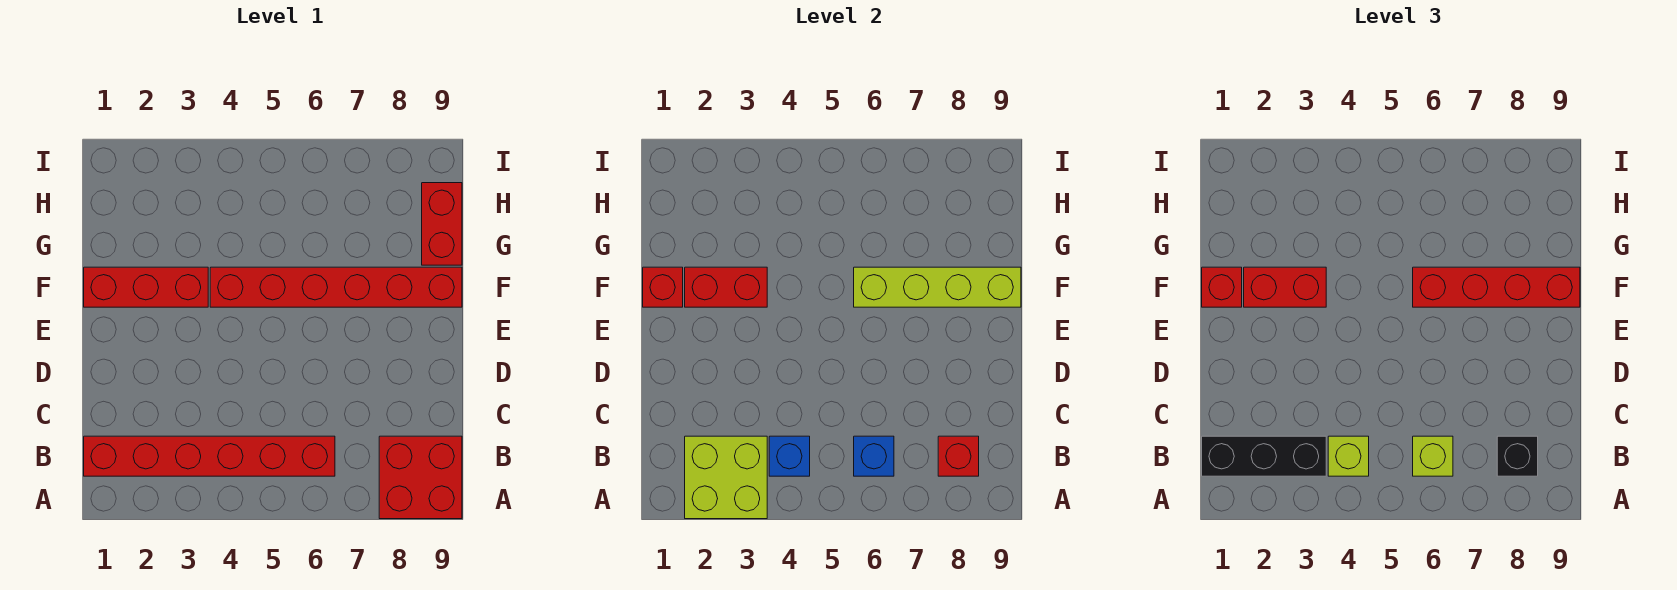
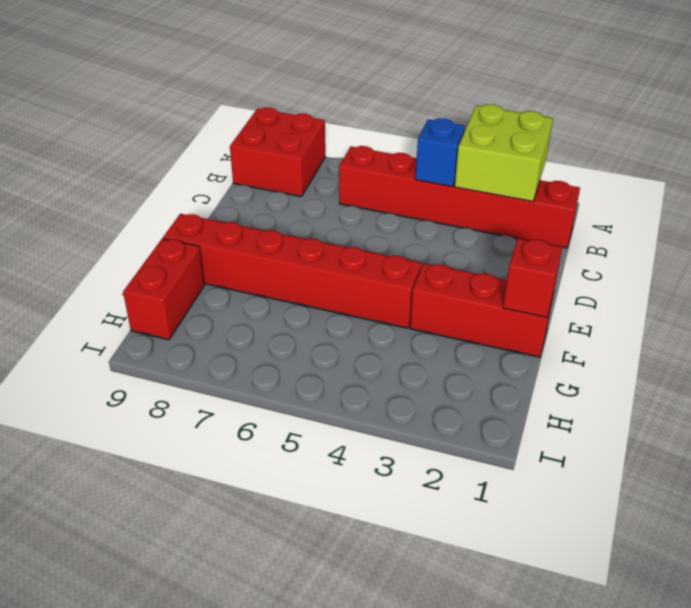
none -> blue brick B6 level 2
none -> red brick B8 level 2
none -> red brick F2:F3 level 2

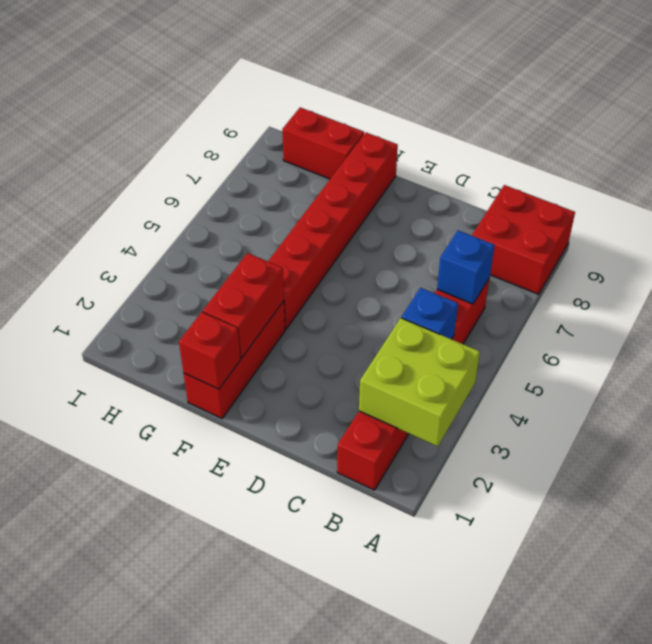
none -> red brick B8 level 2
none -> lime brick F6:F9 level 2
none -> black brick B1:B3 level 3

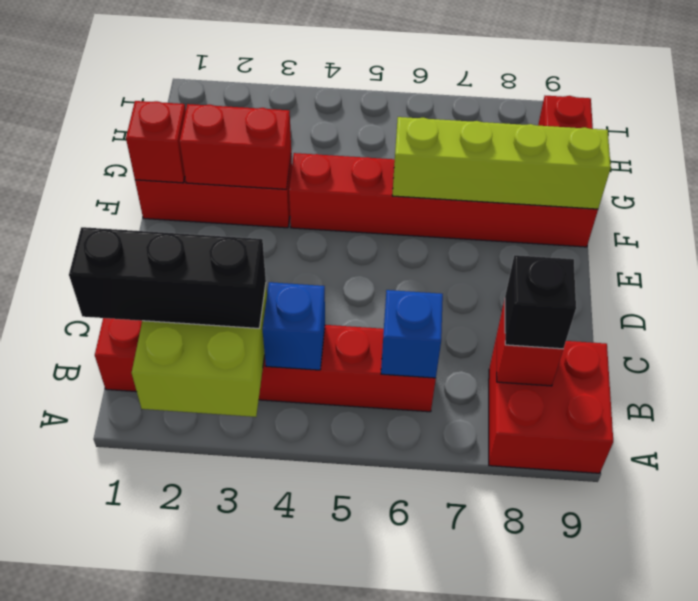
none -> lime brick B4 level 3
none -> lime brick B6 level 3
none -> red brick F1 level 3

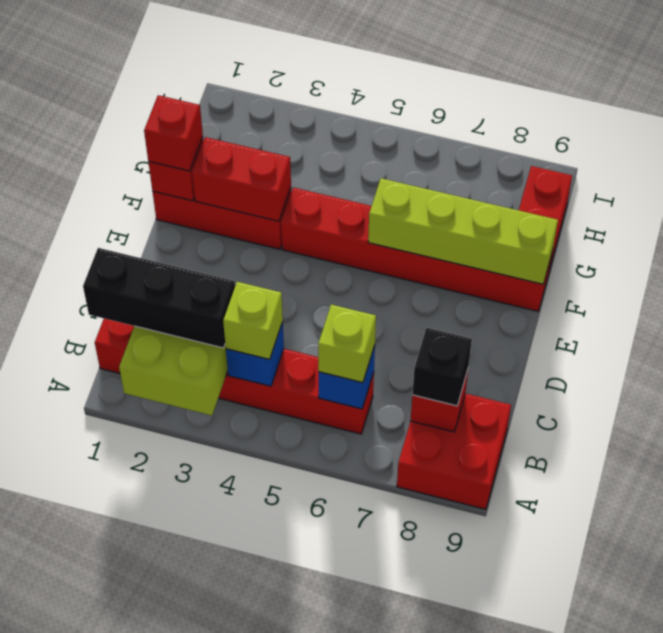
none -> red brick F2:F3 level 3
none -> red brick F6:F9 level 3

